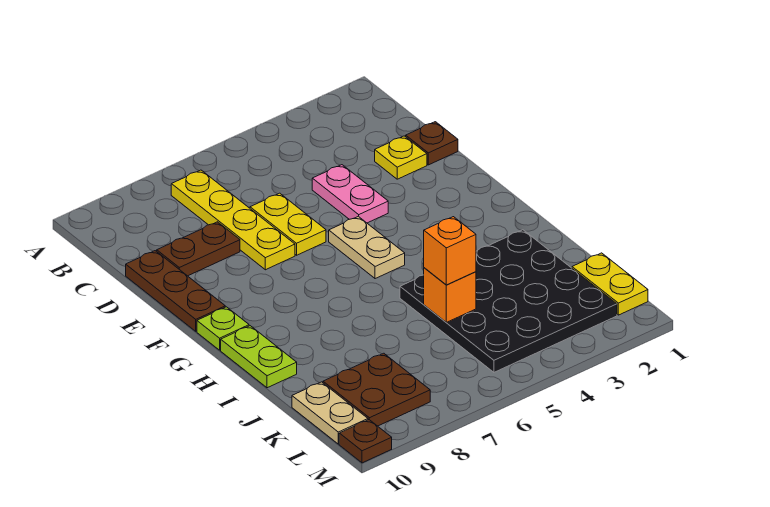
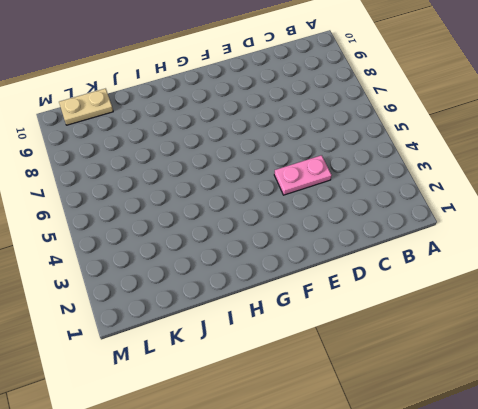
none -> yellow plate B7:E7 level 1
none -> brown plate D1 level 1
none -> yellow plate D2 level 1

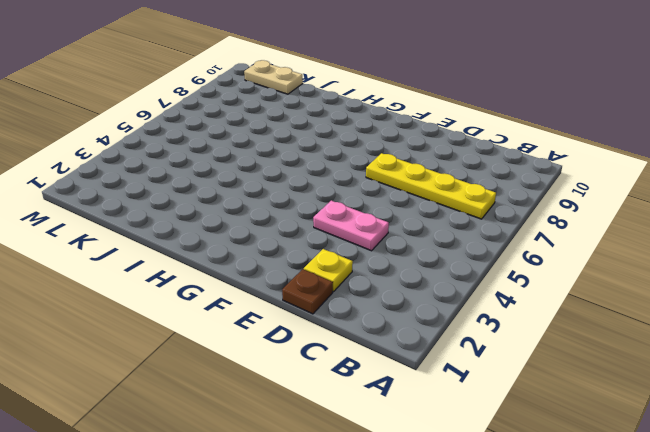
none -> yellow plate D6:E6 level 1
none -> brown plate D8:D9 level 1
none -> brown plate D10:F10 level 1

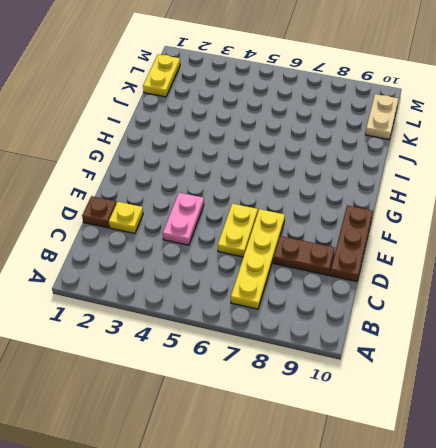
none -> tan plate F5:G5 level 1
none -> lime plate G10 level 1
none -> lime plate H10:I10 level 1

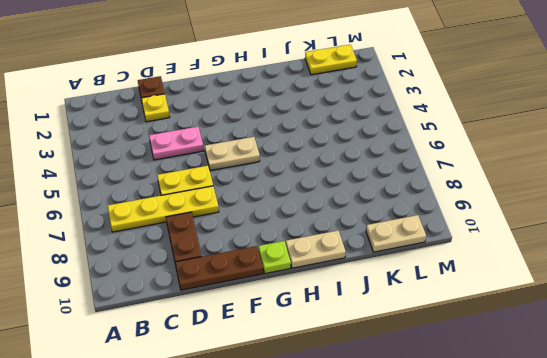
tan plate H10:I10 level 1 -> lime plate H10:I10 level 1
none -> black plate I2:L5 level 1
none -> brown plate K8:L9 level 1
none -> brown plate M10 level 1

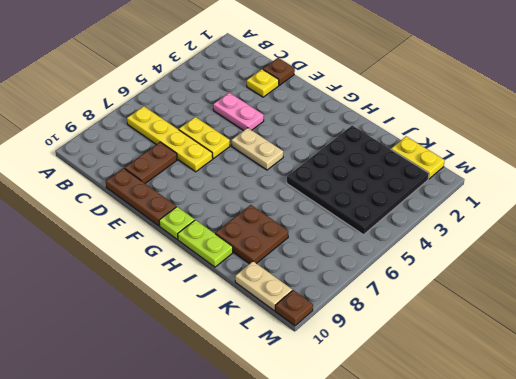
brown plate I8:J9 level 1 -> brown plate K8:L9 level 1
none -> orange brick J5 level 2
none -> orange brick J5 level 3

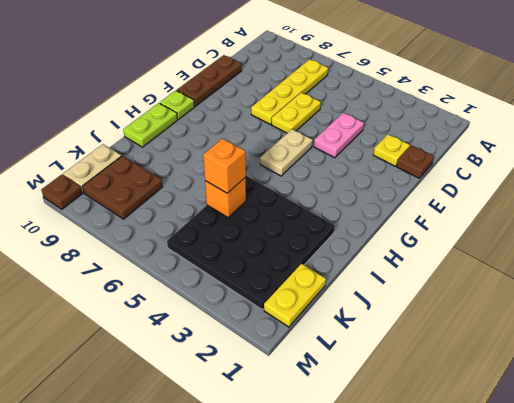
none -> brown plate D8:D9 level 1

